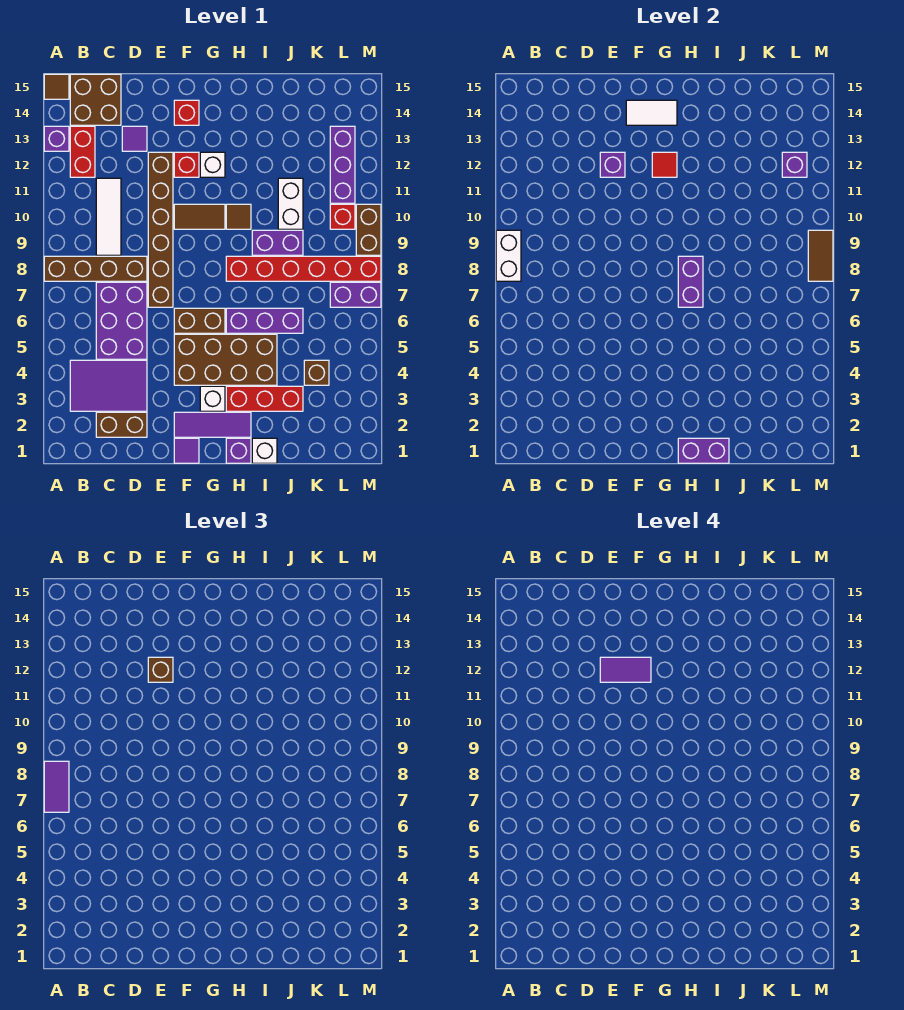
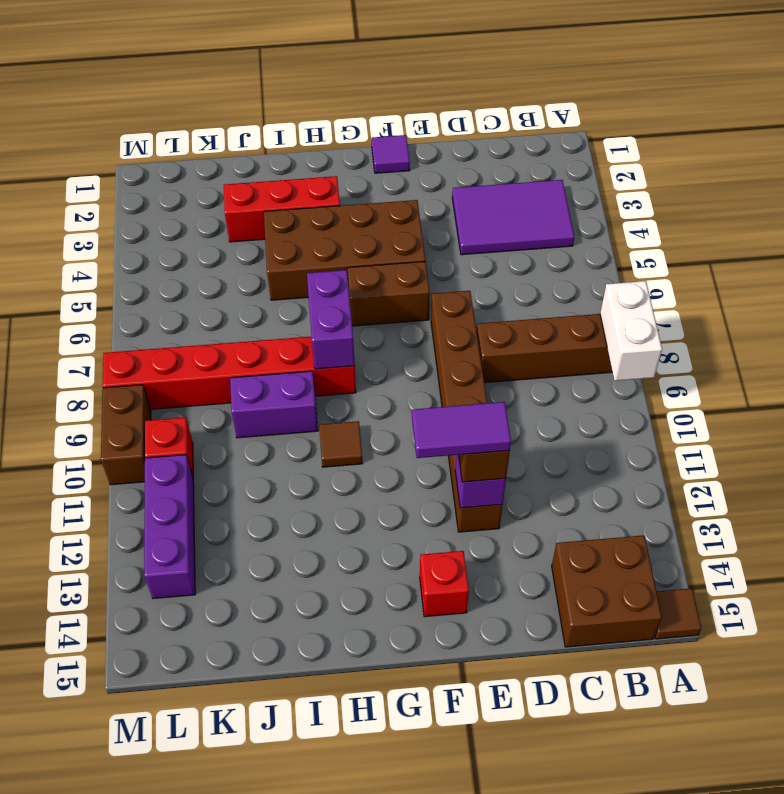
none -> purple brick A13 level 1
none -> red brick B12:B13 level 1
none -> brown brick C2:D2 level 1
none -> purple brick C5:D7 level 1

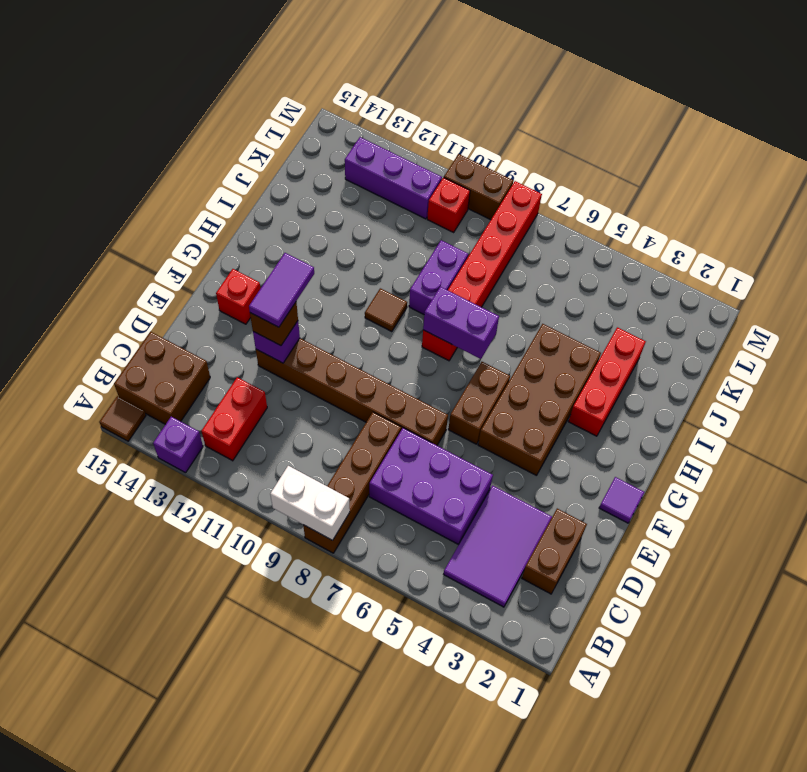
red brick B12:C12 level 1 -> red brick B12:B13 level 1
none -> white tile C9:C11 level 1
none -> purple tile D13 level 1
none -> purple tile F2:H2 level 1
none -> brown tile F10:G10 level 1

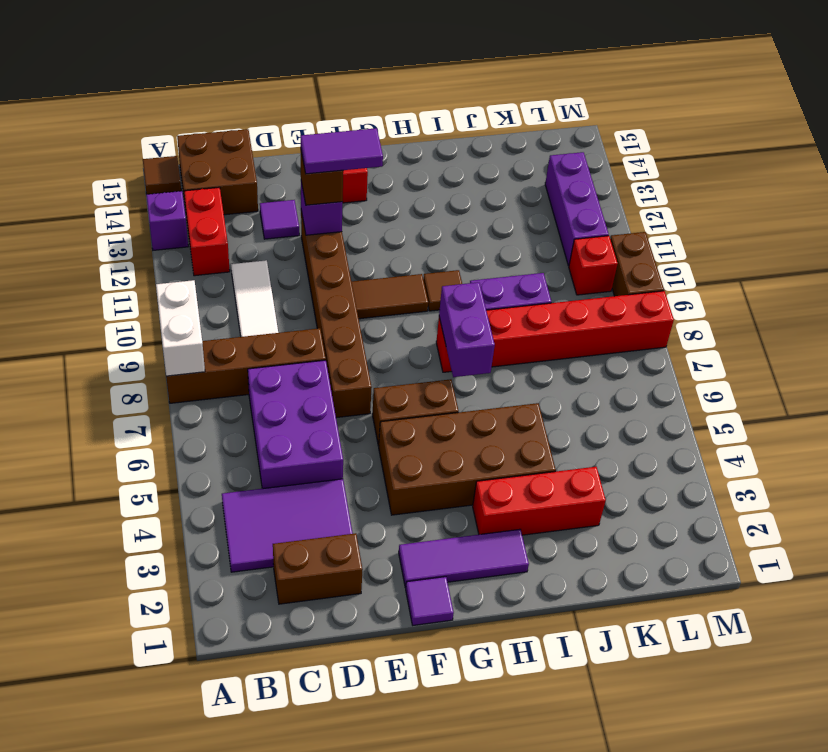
none -> red brick F12 level 1
none -> white brick G3 level 1
none -> white brick G12 level 1
none -> purple brick H1 level 1

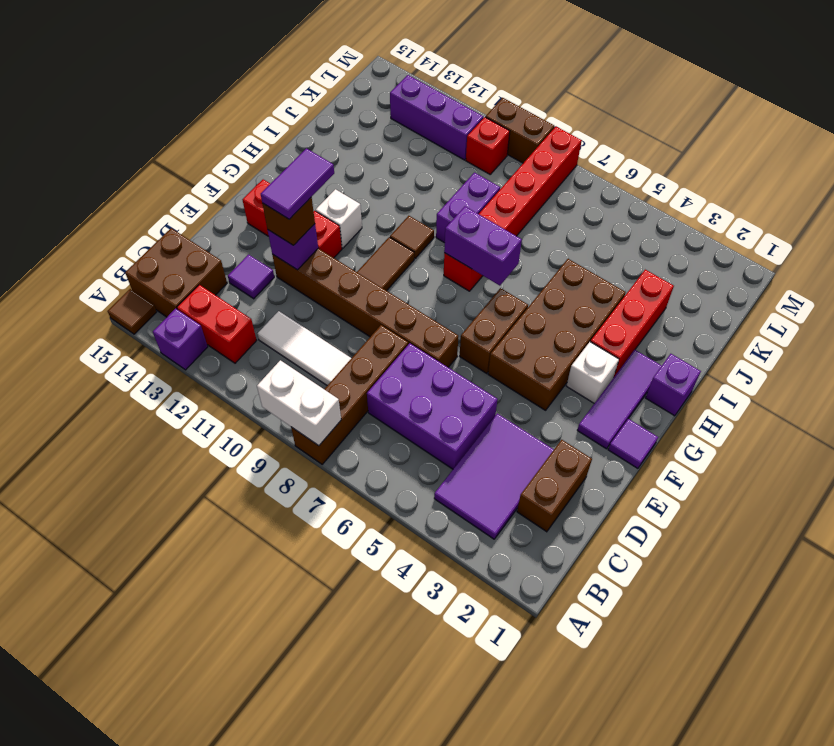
none -> purple brick H6:J6 level 1
none -> white brick I1 level 1
none -> white brick J10:J11 level 1
none -> brown brick K4 level 1

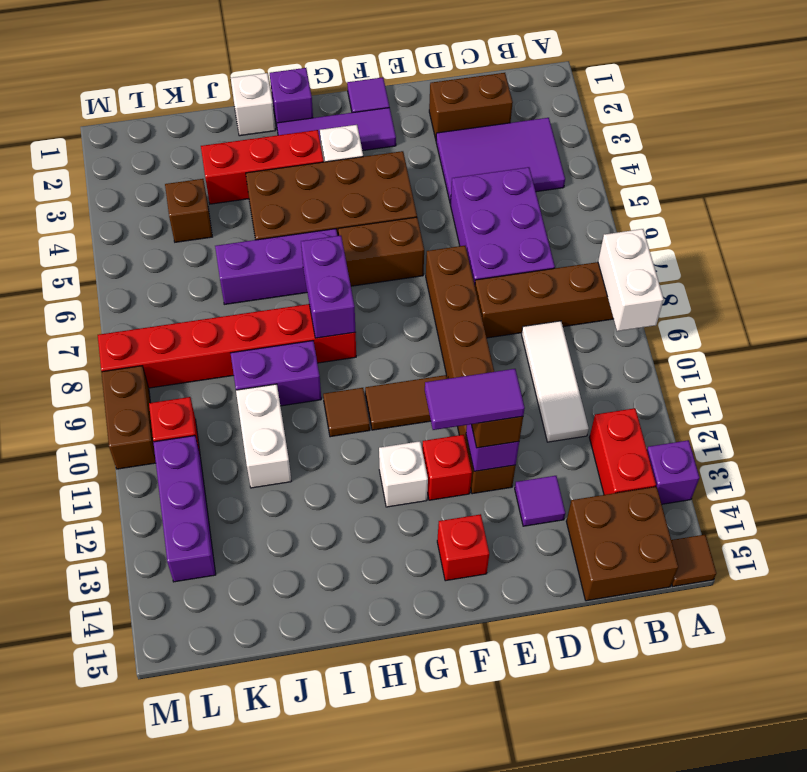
none -> purple brick L7:M7 level 1
none -> white tile F14:G14 level 2
none -> red tile G12 level 2
none -> purple brick H1:I1 level 2

